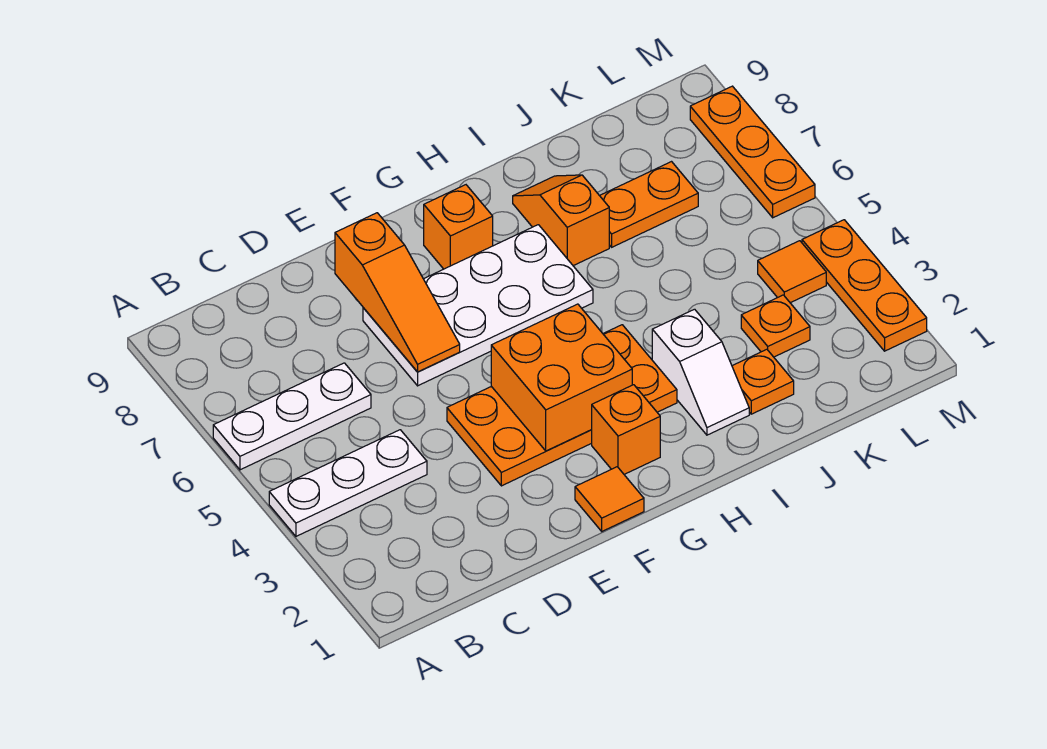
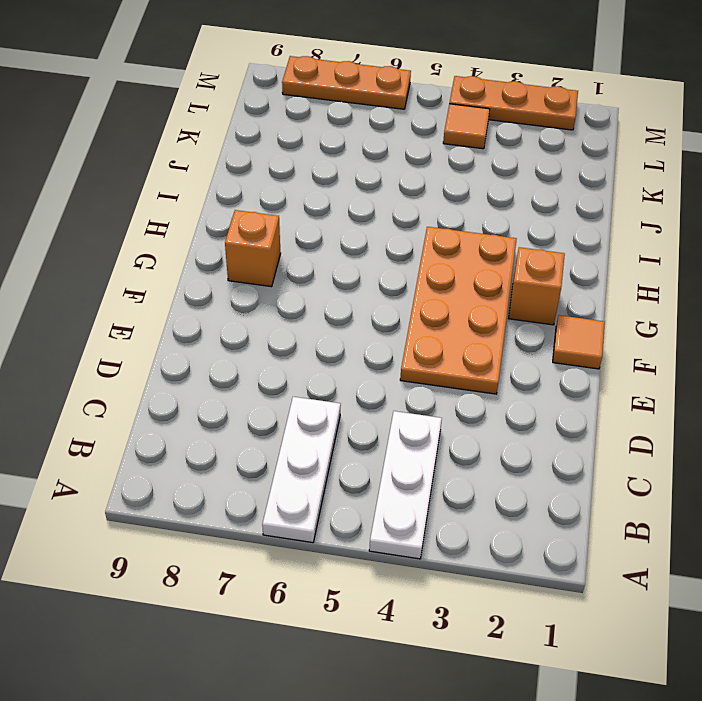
none -> white plate E6:H7 level 1
none -> white slope I2:I3 level 1 top 3
none -> orange slope I7:I8 level 1 top 7

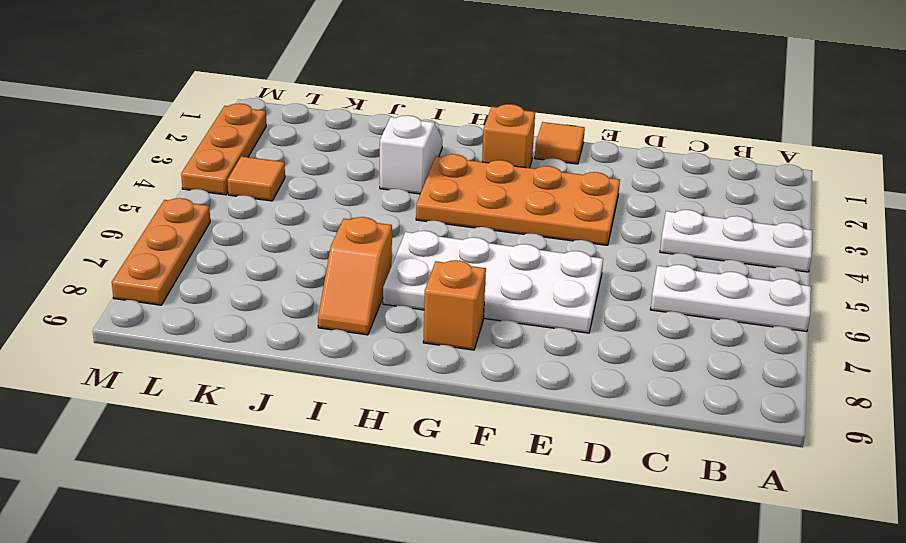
none -> orange plate J2 level 1
none -> orange plate J7:K7 level 1
none -> orange plate K3 level 1

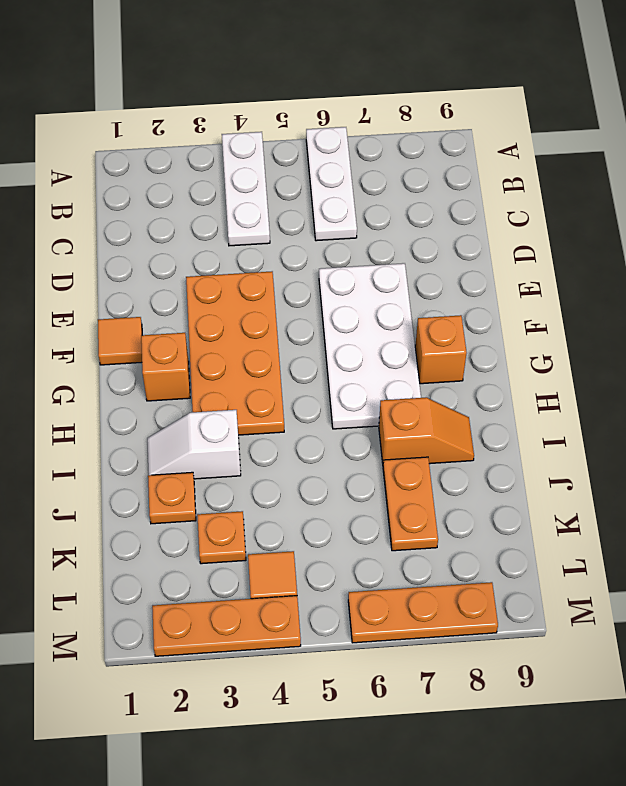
none -> orange slope E6:E8 level 2 top 8
none -> orange brick F3:G4 level 2

